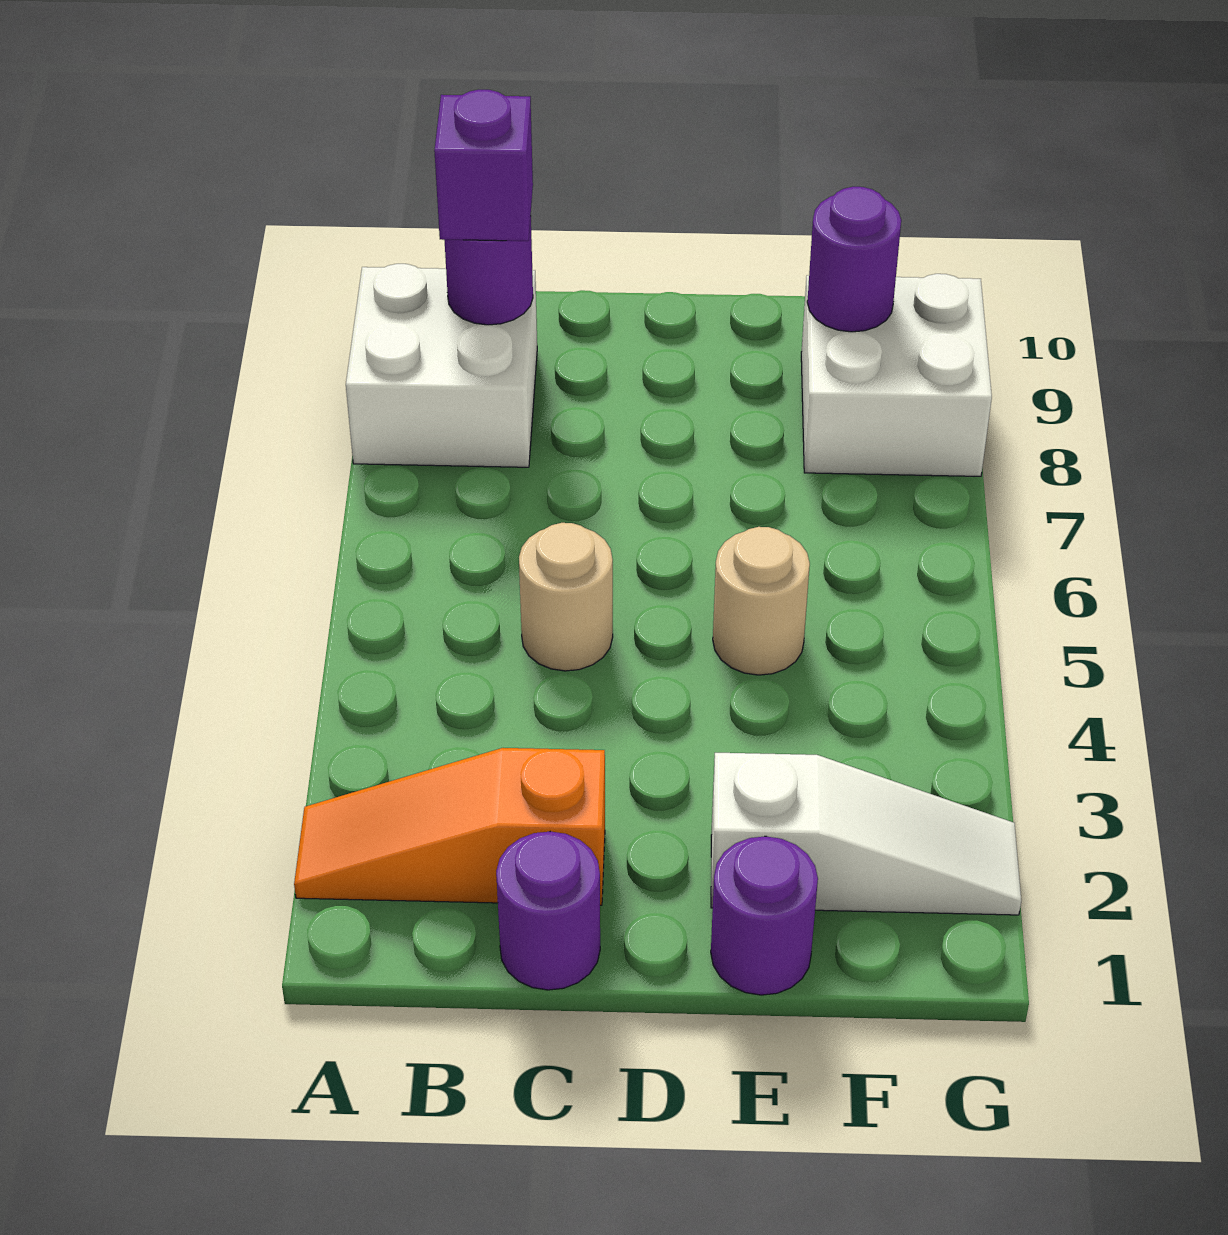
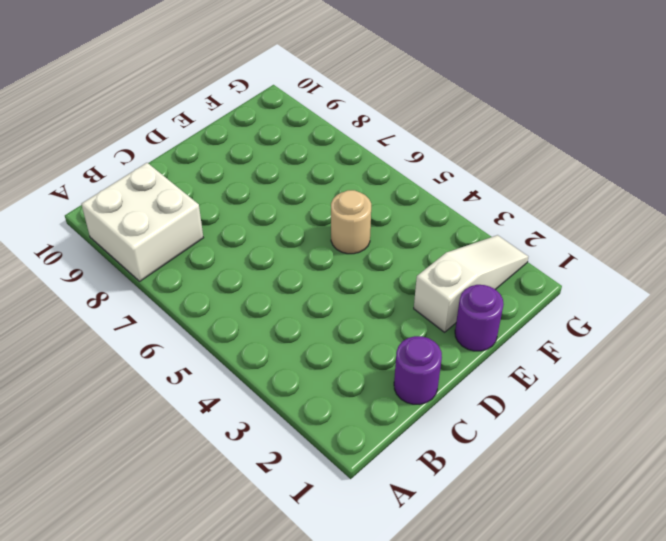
none -> orange slope A2:C2 level 1 top C
none -> tan round brick C5 level 1

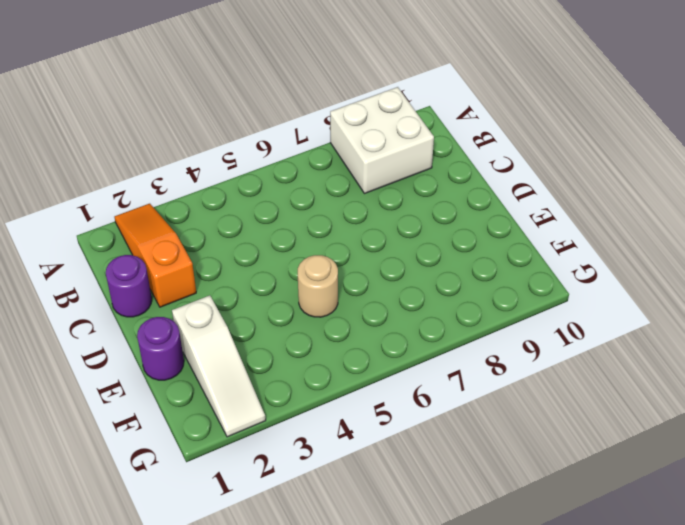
none -> tan round brick C5 level 1
none -> white brick F8:G9 level 1

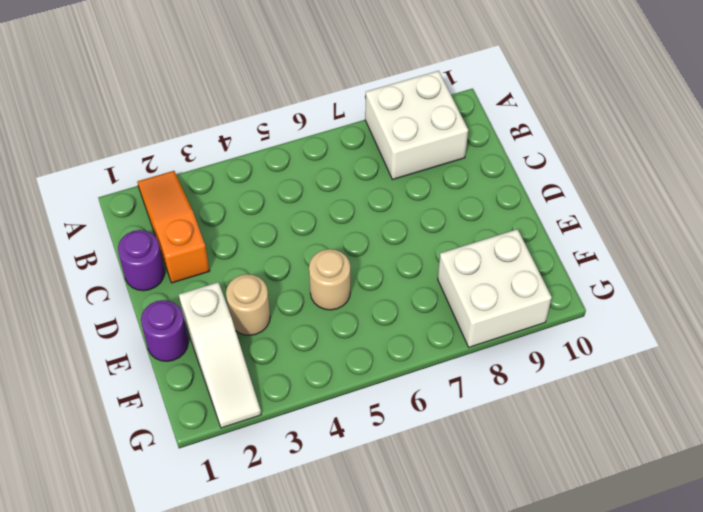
tan round brick E3 level 1 -> tan round brick C5 level 1
none -> purple round brick B9 level 2
none -> purple round brick F9 level 2

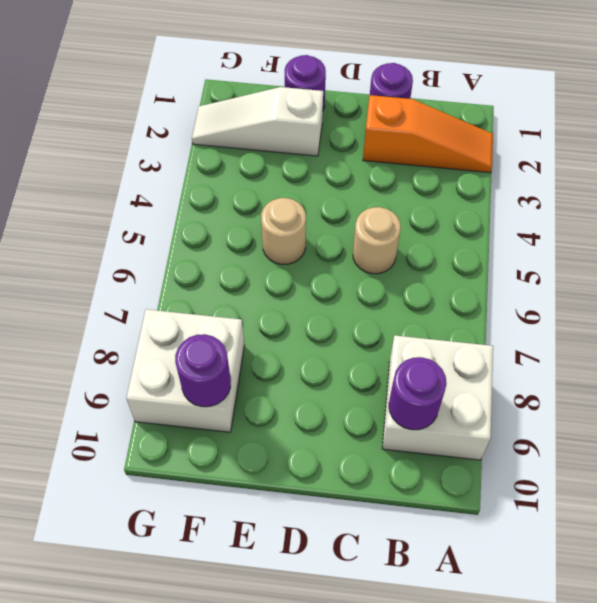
none -> purple brick B9 level 3

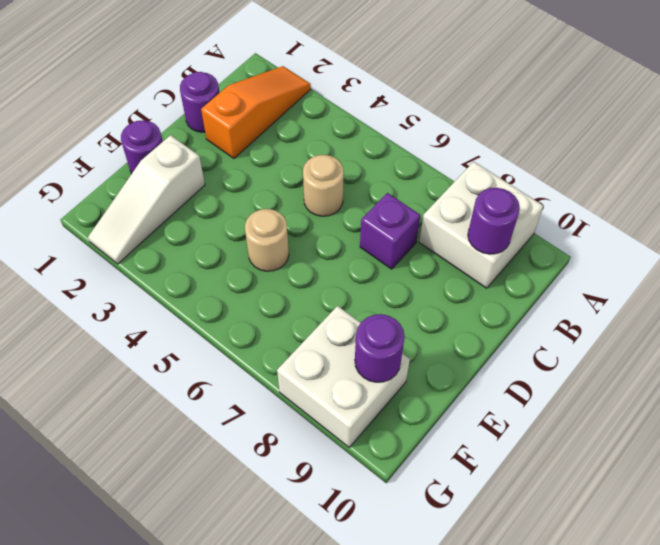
purple brick C7 level 1 -> purple brick B9 level 3

